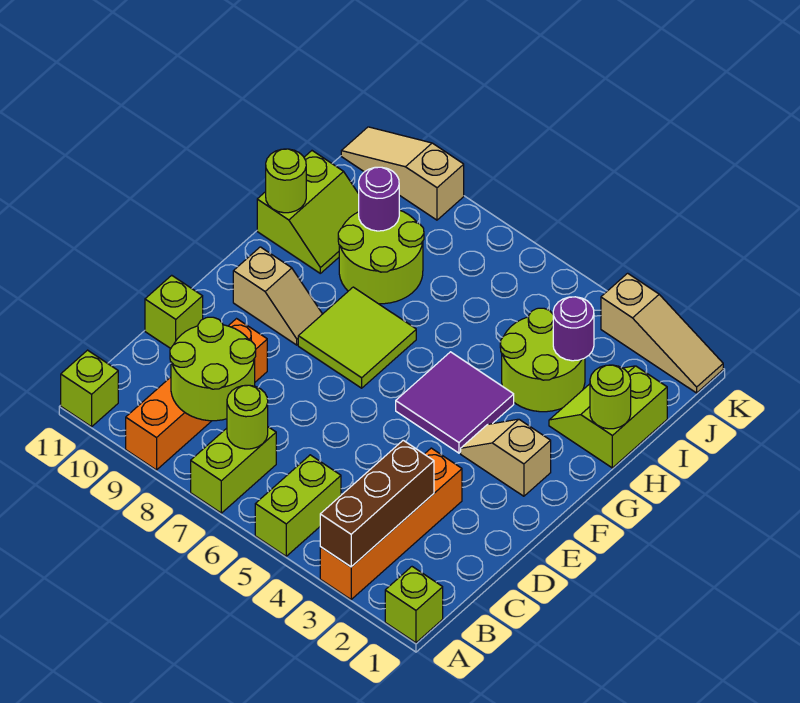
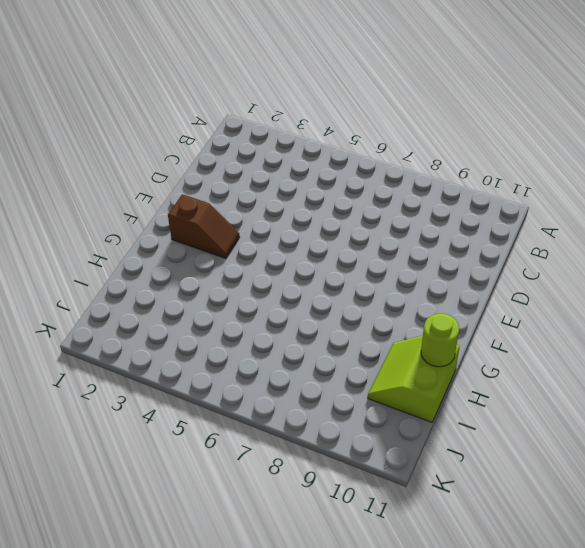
brown slope F2:F3 level 1 top 2 -> tan slope F2:F3 level 1 top 2
none -> lime brick A1 level 1
none -> orange brick A3:D3 level 1
none -> lime brick A5:B5 level 1

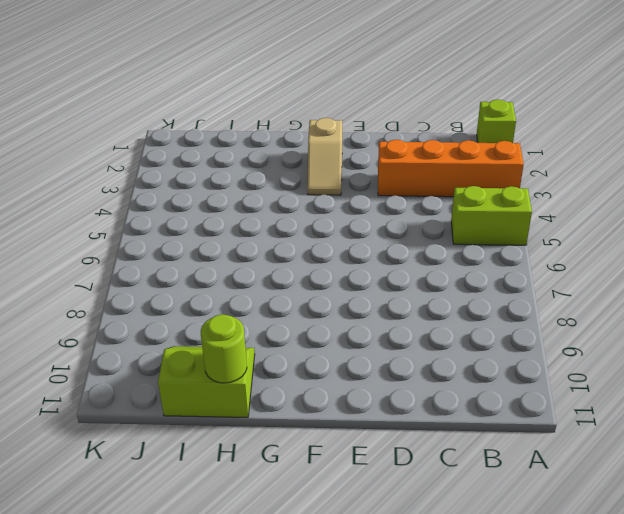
none -> lime brick A7:B7 level 1
none -> orange brick A9:D9 level 1
none -> lime brick A11 level 1

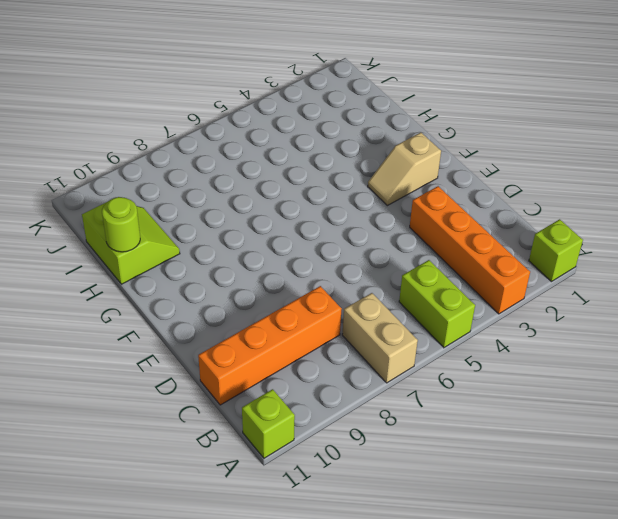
tan brick A7:B7 level 1 -> lime brick A7:B7 level 1
orange brick C8:C11 level 1 -> orange brick A9:D9 level 1
none -> lime brick D11 level 1
none -> purple tile F4:G5 level 1
none -> lime tile F7:G8 level 1

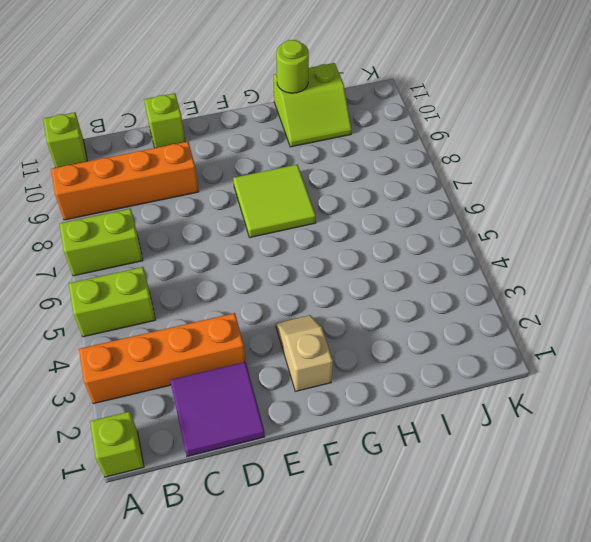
purple tile C1:D2 level 1 -> purple tile F4:G5 level 1
none -> tan slope F9:F10 level 1 top 10
none -> lime slope H1:I2 level 1 top 1
none -> lime round brick H3:I4 level 1

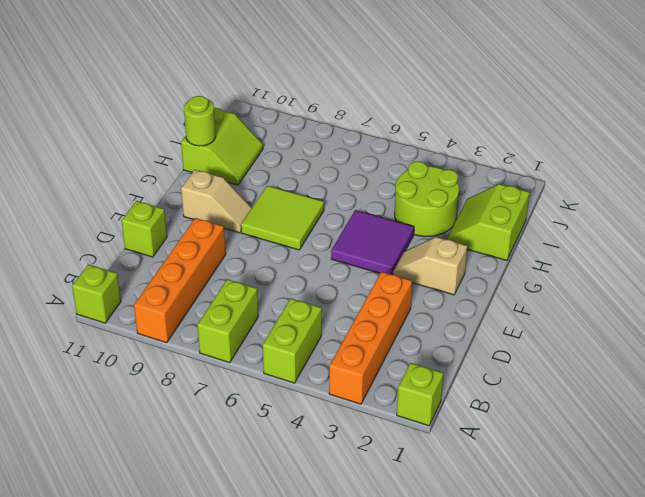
none -> lime round brick H8:I9 level 1
none -> tan slope K1:K3 level 1 top 3
none -> tan slope K9:K11 level 1 top 9

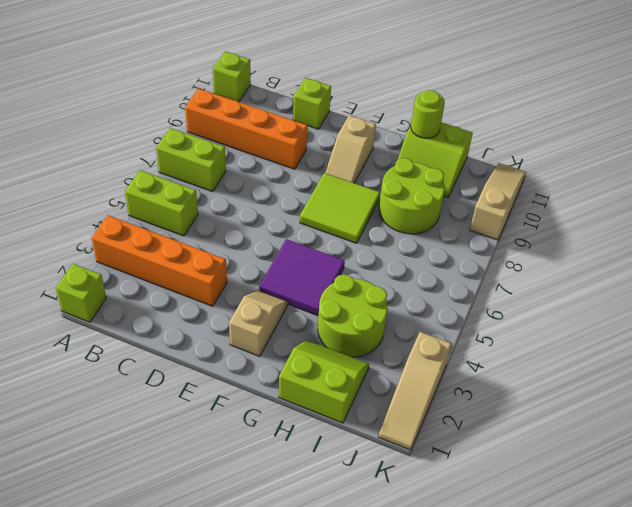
none -> brown brick A3:C3 level 2
none -> lime round brick B7 level 2
none -> lime round brick B8:C9 level 2

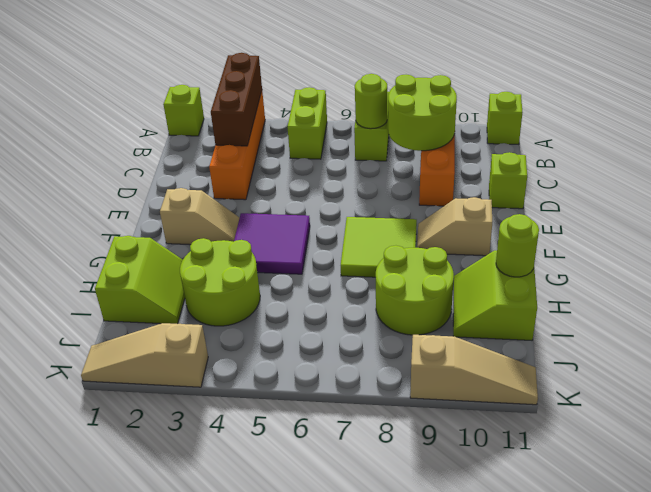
none -> lime round brick H1 level 2
none -> purple round brick I3 level 2
none -> purple round brick I9 level 2

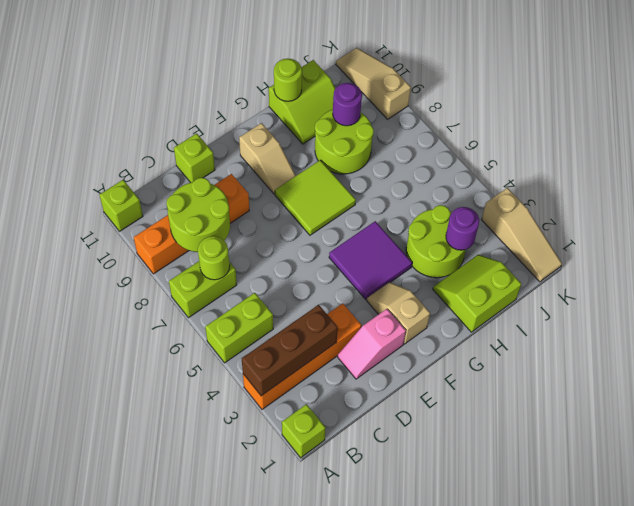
pink slope D2:E2 level 1 top E -> none
none -> lime round brick H1 level 2

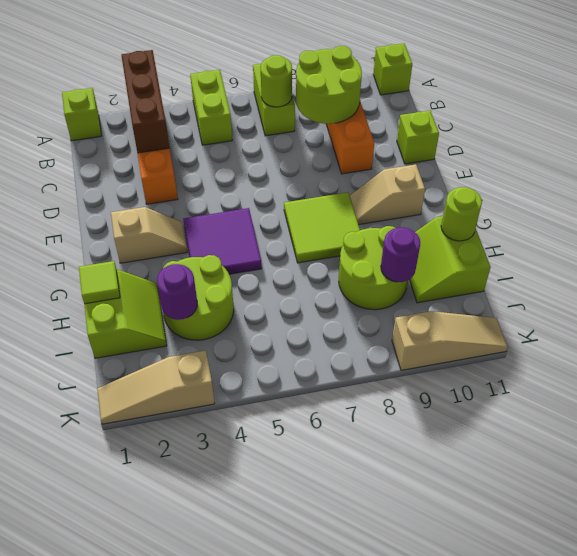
lime tile H1 level 2 -> lime round brick H1 level 2

